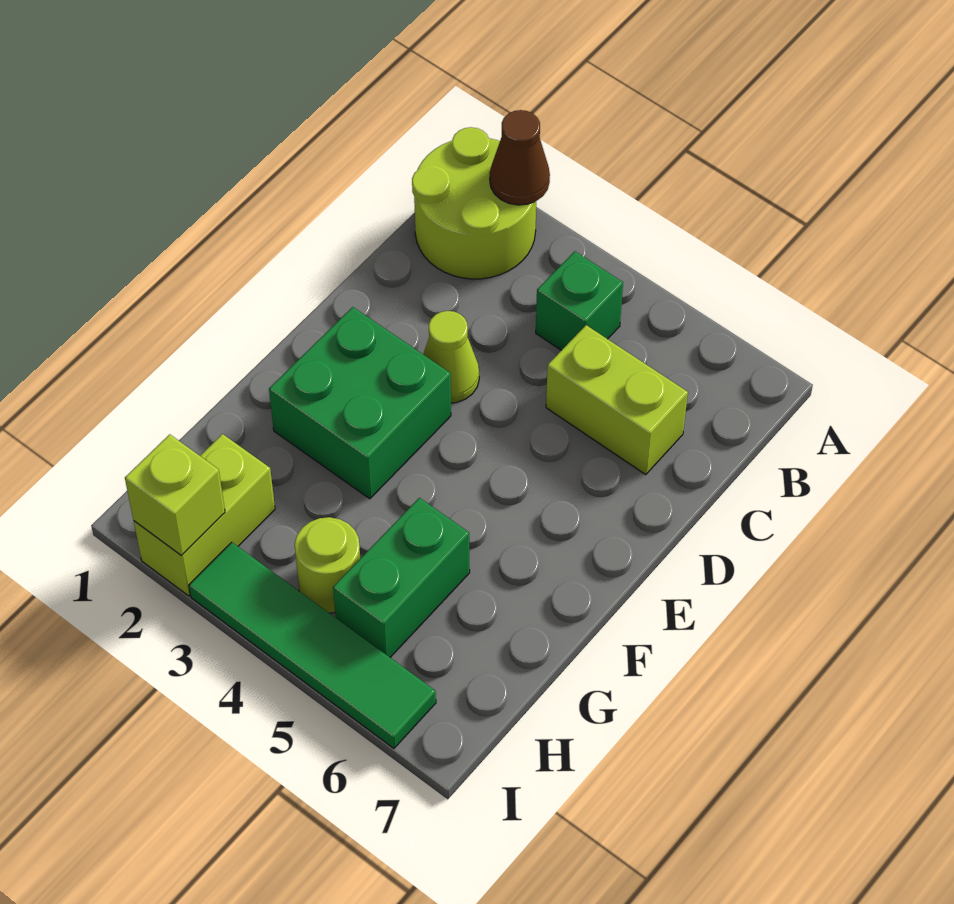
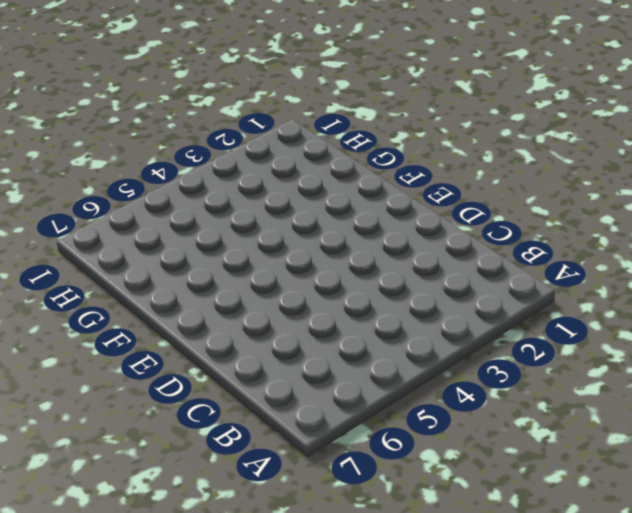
none -> lime round brick A1:B2 level 1
none -> green brick B4 level 1

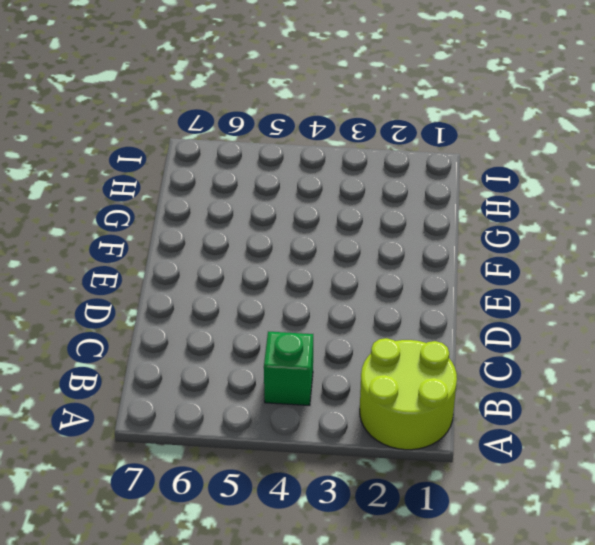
none -> lime brick C5:C6 level 1
none -> lime cone D3 level 1

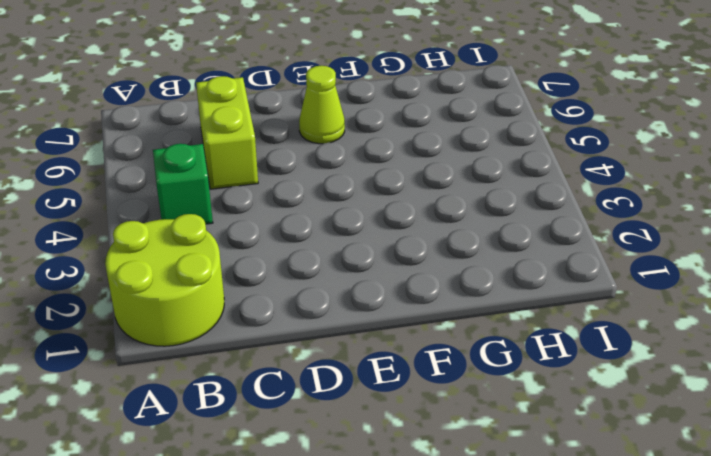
lime cone E6 level 1 -> lime cone D3 level 1
none -> green brick E2:F3 level 1
none -> green brick G5:H5 level 1

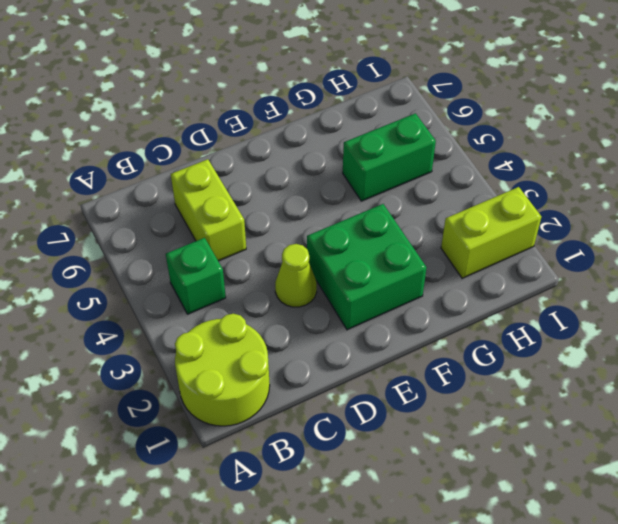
none -> lime round brick H4 level 1
none -> green tile I3:I6 level 1

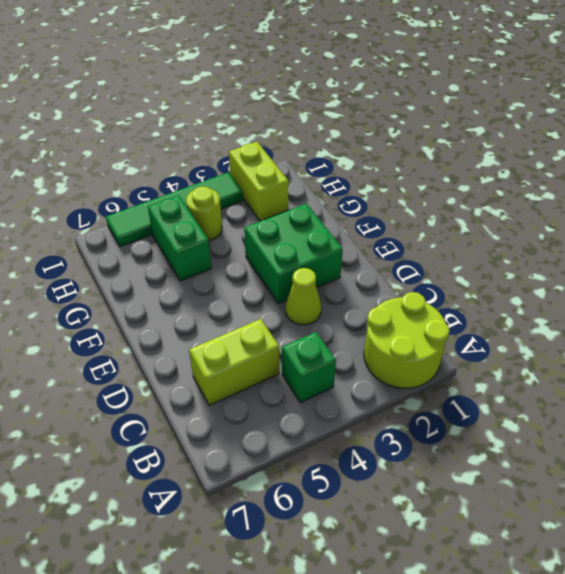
none -> brown cone A2 level 2
none -> lime brick I2 level 2

